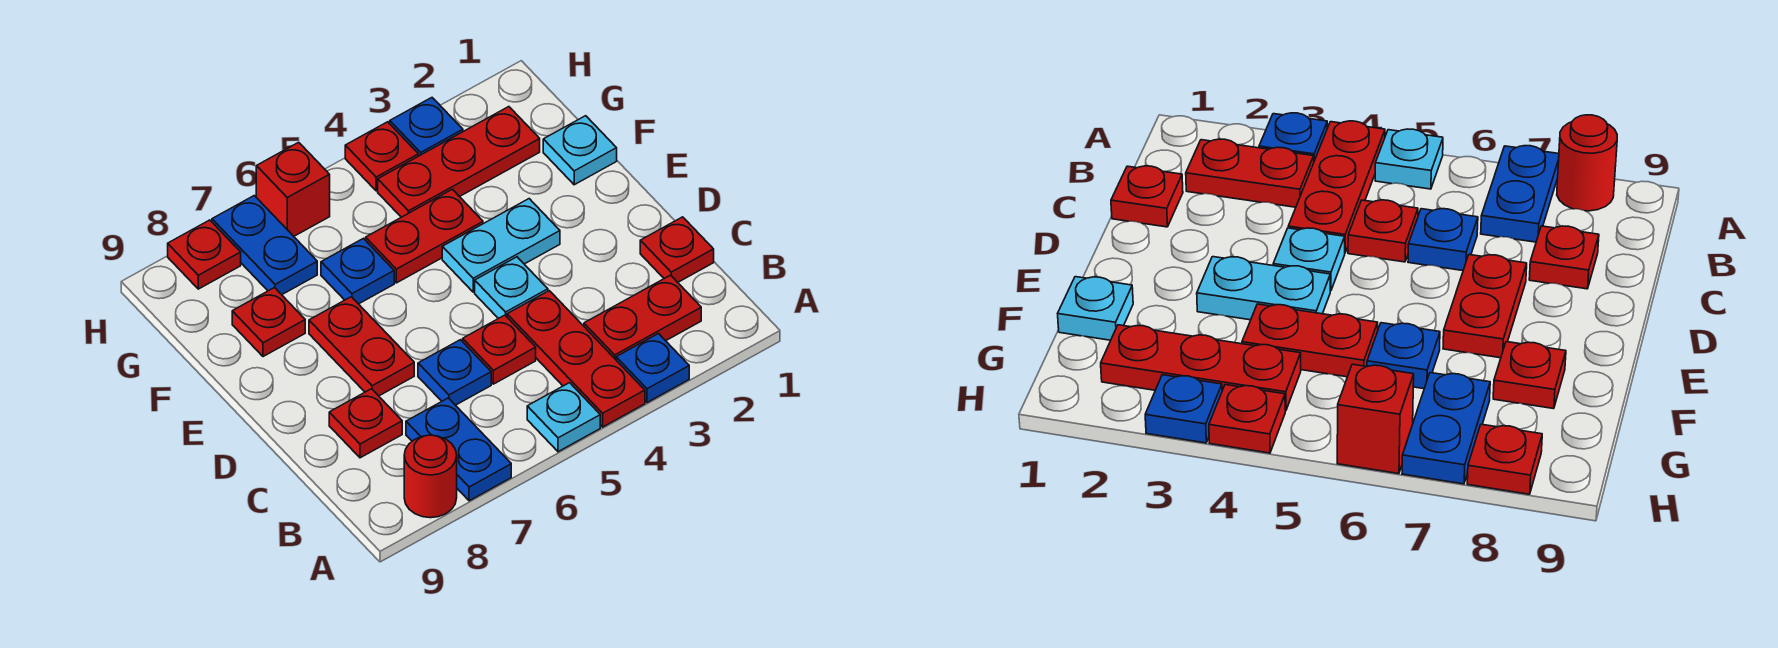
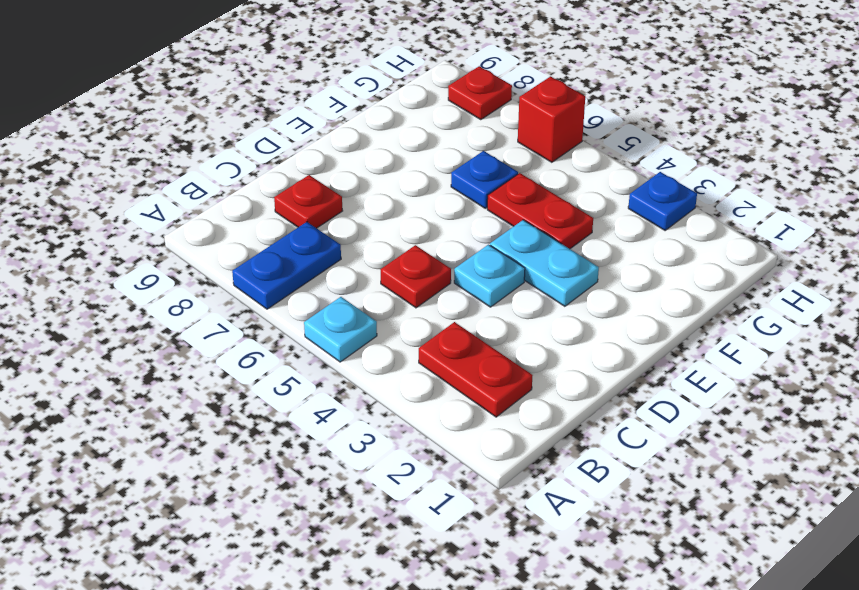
none -> blue plate A3 level 1
none -> red plate A4:C4 level 1
none -> red round brick A8 level 1

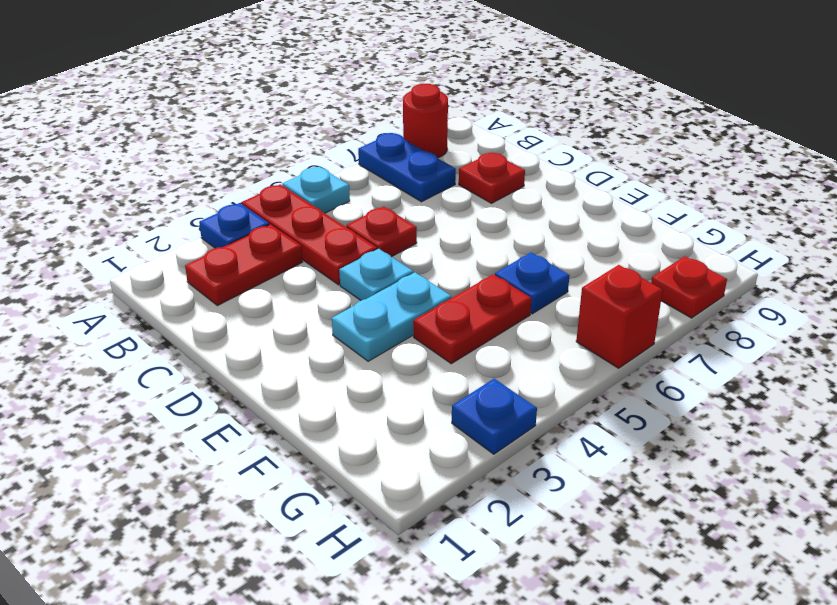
none -> red plate C1 level 1
none -> blue plate C6 level 1
none -> red plate D7:E7 level 1

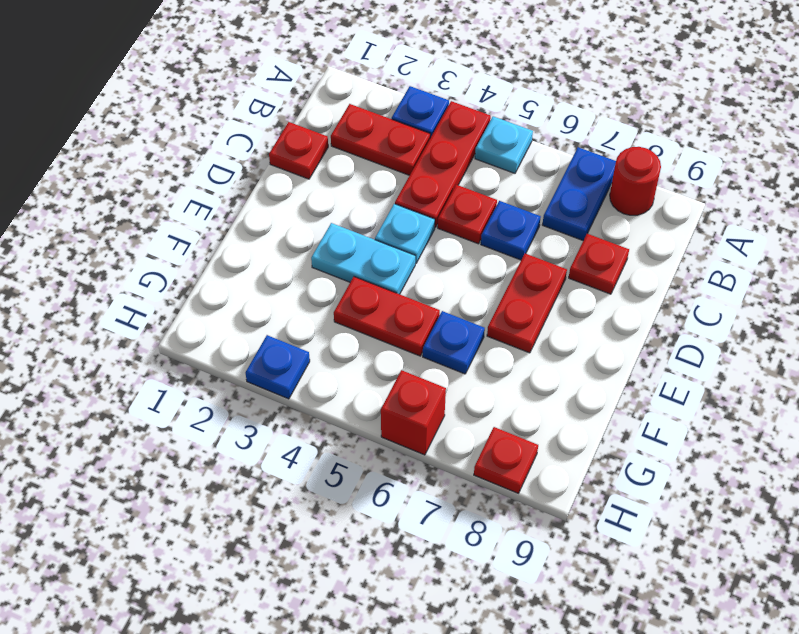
none -> cyan plate F1 level 1
none -> red plate F8 level 1
none -> red plate G2:G4 level 1

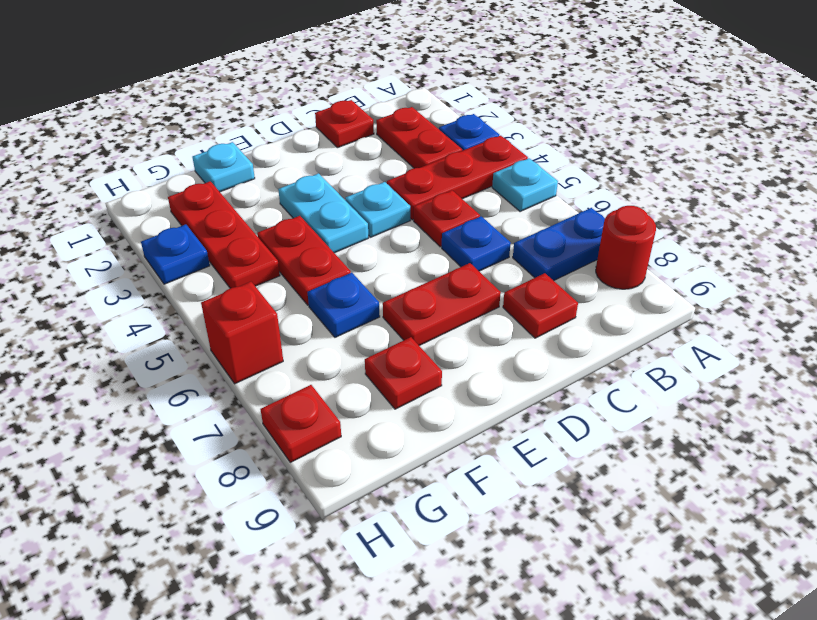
none -> blue plate G7:H7 level 1
none -> red plate H4 level 1

